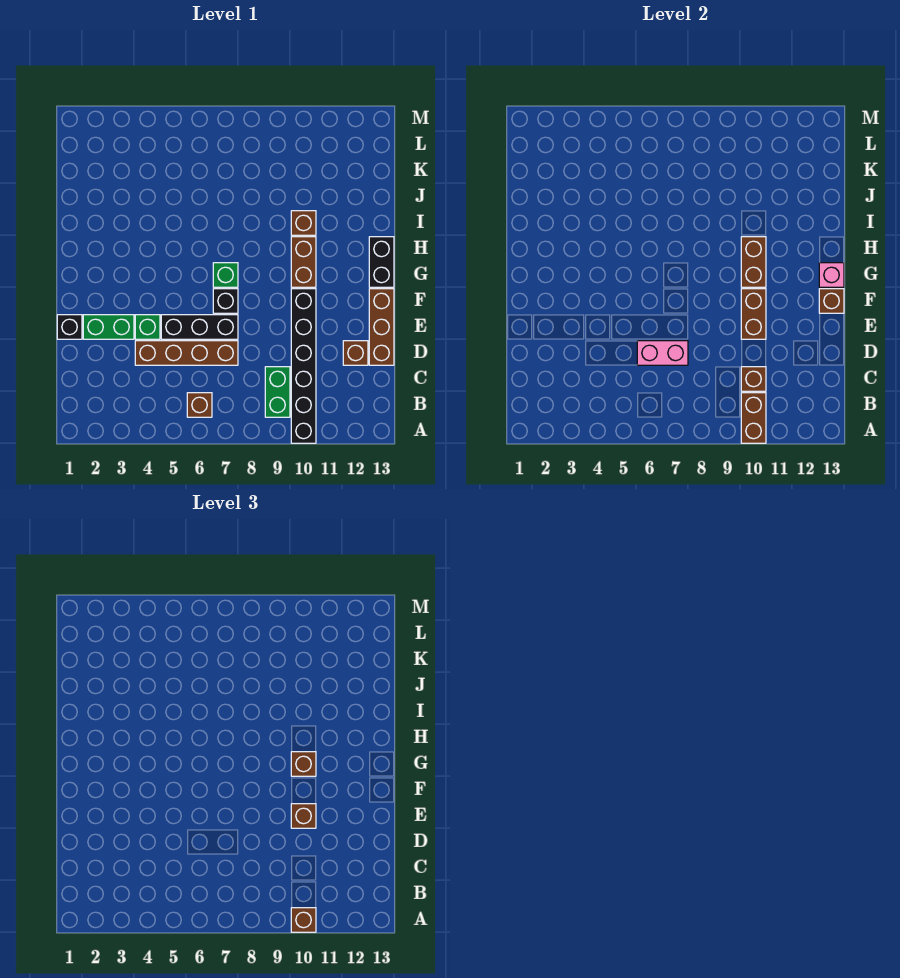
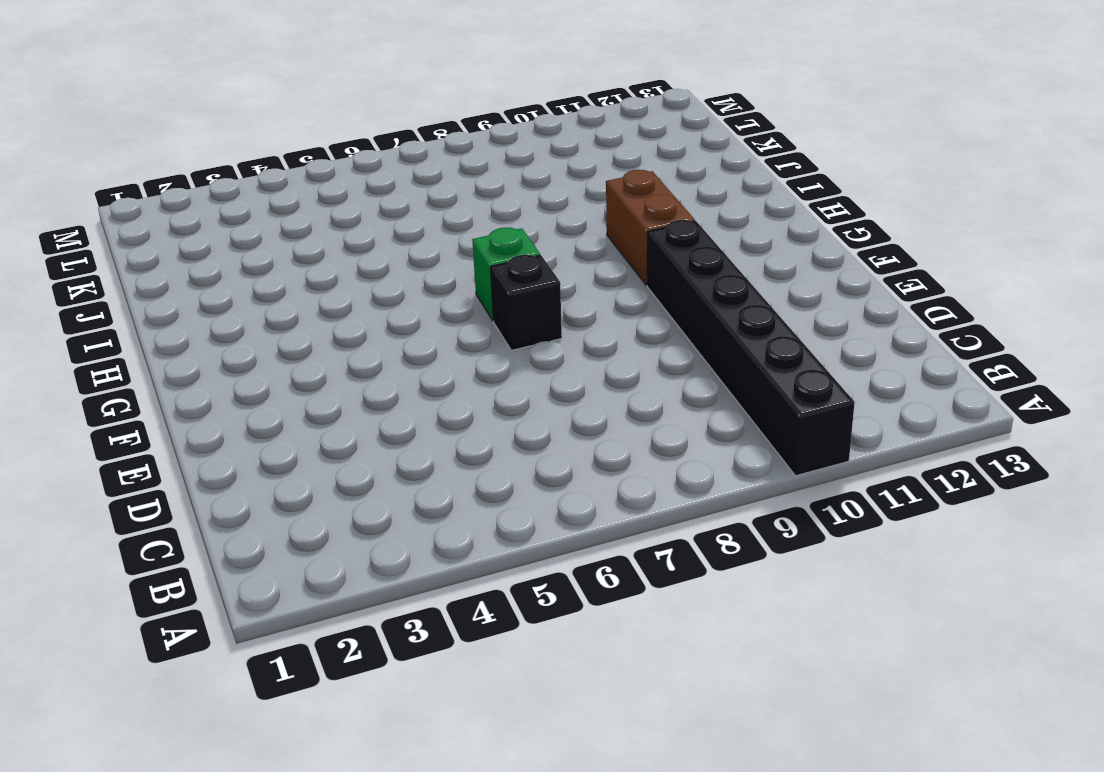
none -> brown brick B6 level 1
none -> green brick B9:C9 level 1
none -> brown brick D4:D7 level 1

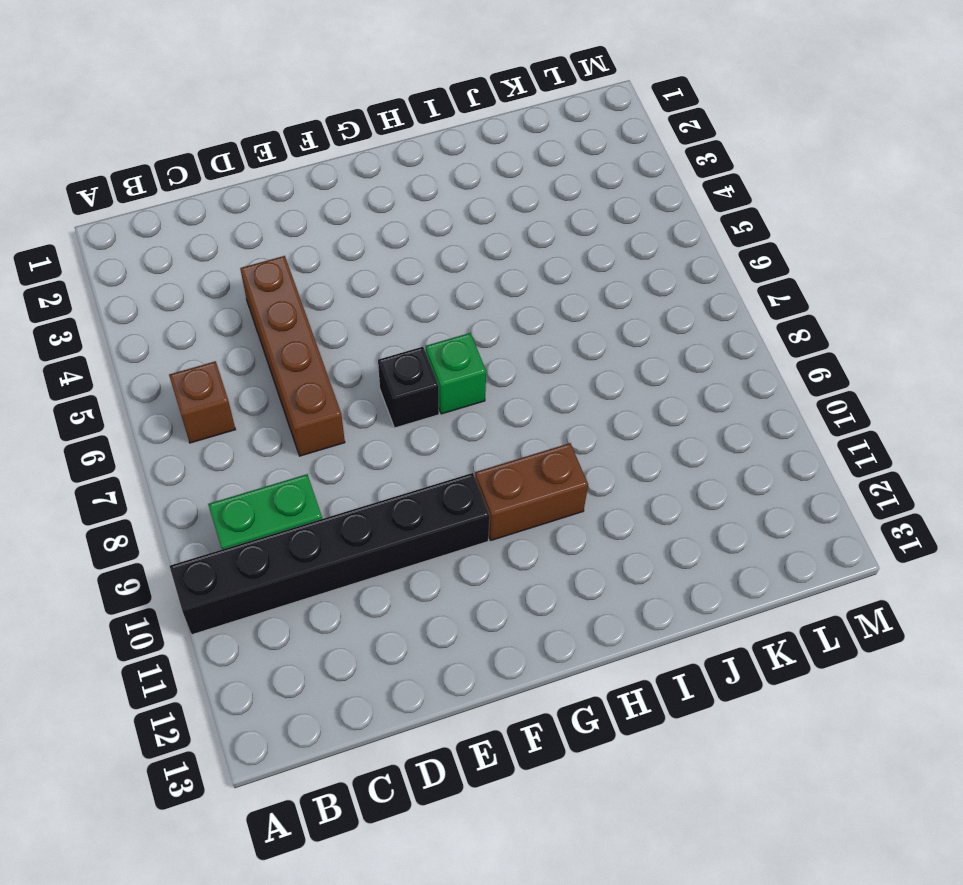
none -> brown brick D12 level 1
none -> brown brick D13:F13 level 1
none -> black brick E1 level 1

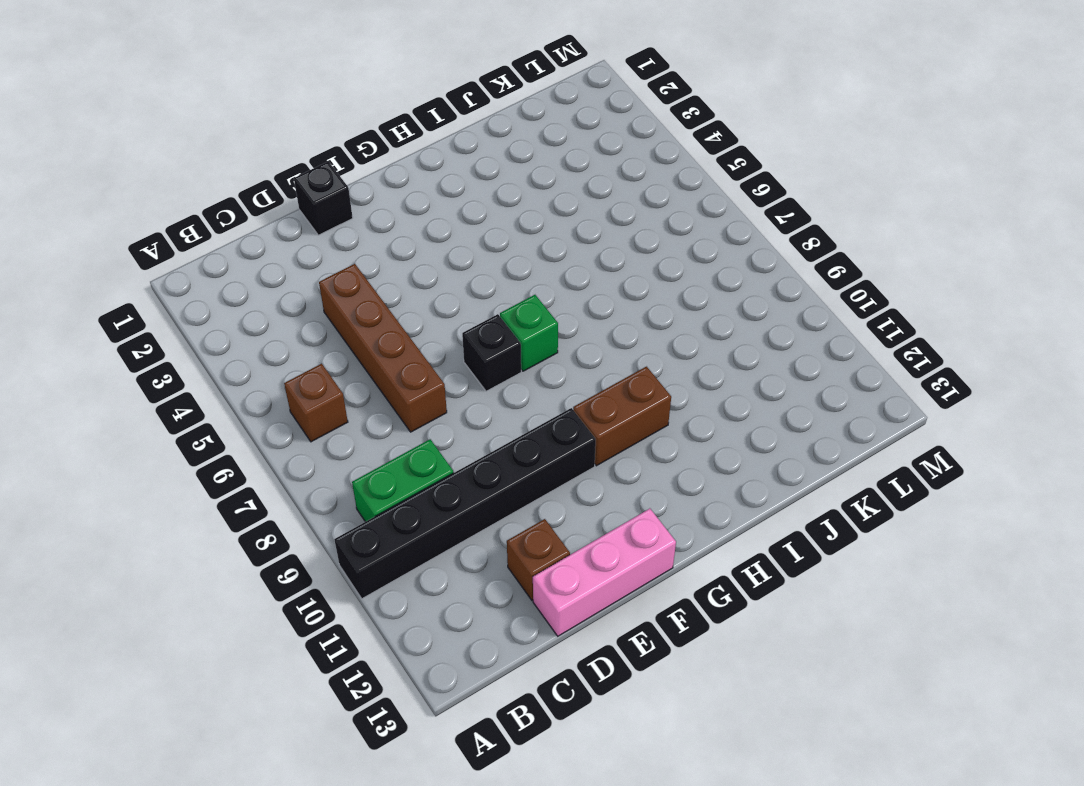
pink brick D13:F13 level 1 -> brown brick D13:F13 level 1
none -> green brick E2:E3 level 1
none -> green brick E4 level 1
none -> black brick E5:E7 level 1

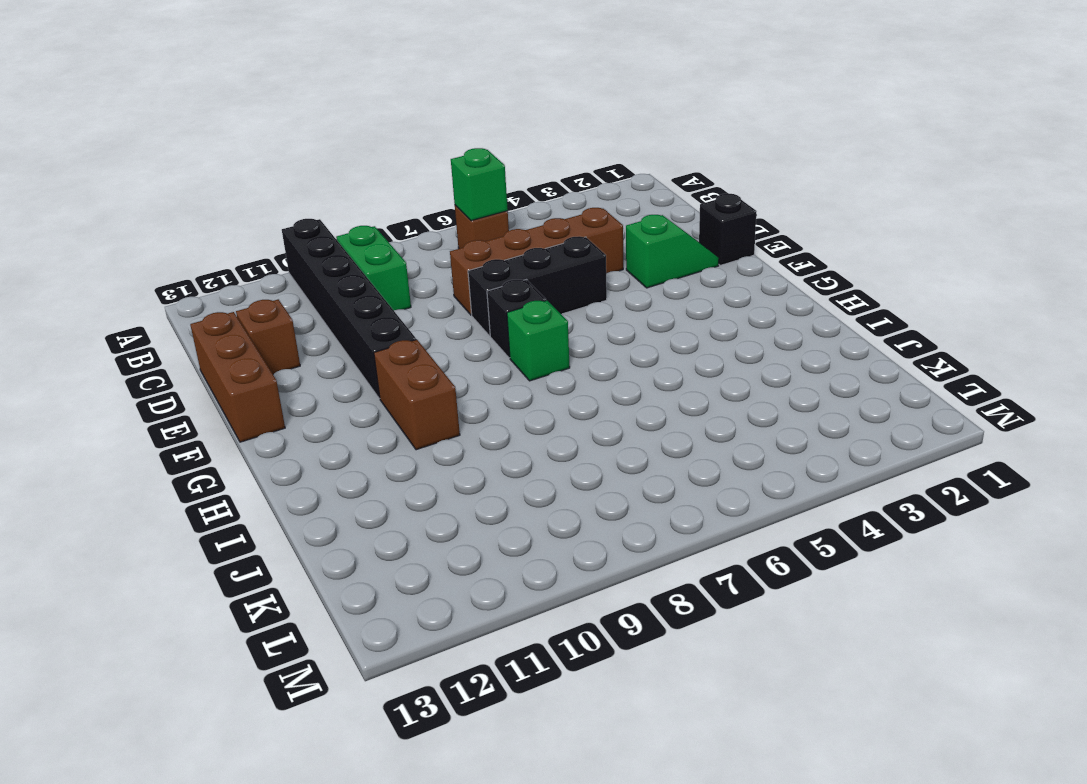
green brick B6 level 2 -> green brick E4 level 1
green slope E2:E3 level 1 top 3 -> green brick E2:E3 level 1
none -> black brick G13:H13 level 1
none -> brown brick I10 level 1
none -> brown brick A10:B10 level 2

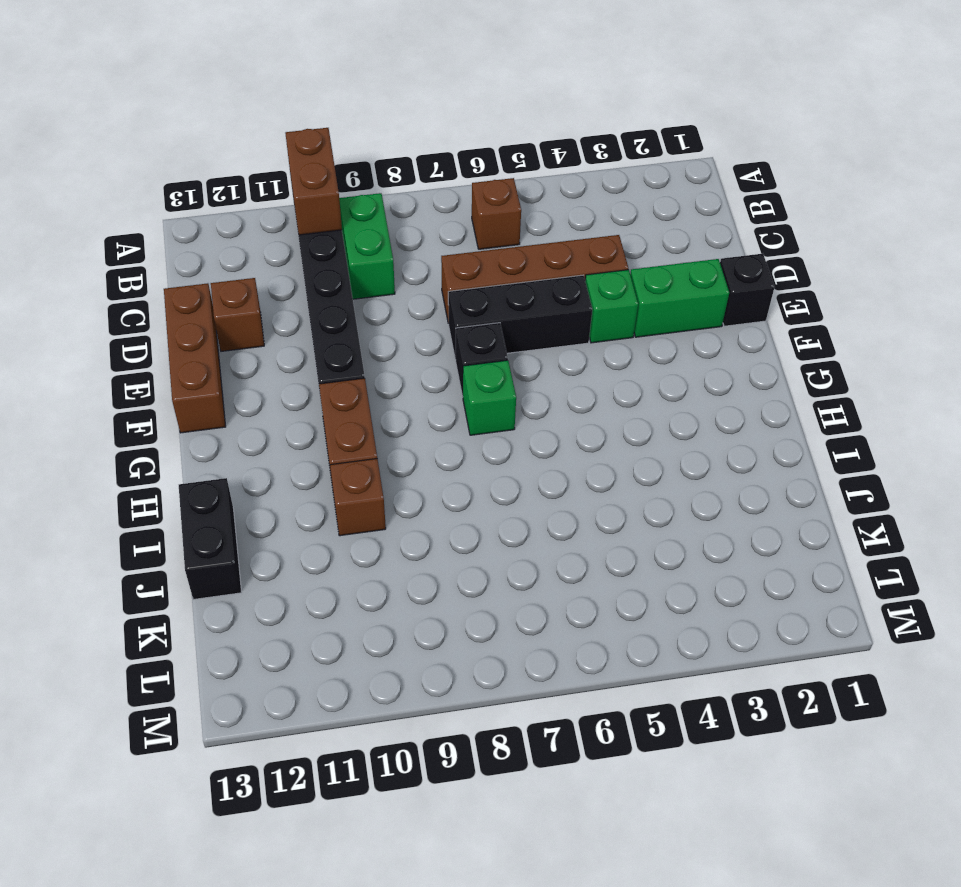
black brick I13:J13 level 1 -> black brick G13:H13 level 1
none -> brown brick C10 level 2
none -> pink brick D6:D7 level 2
none -> brown brick E10:F10 level 2

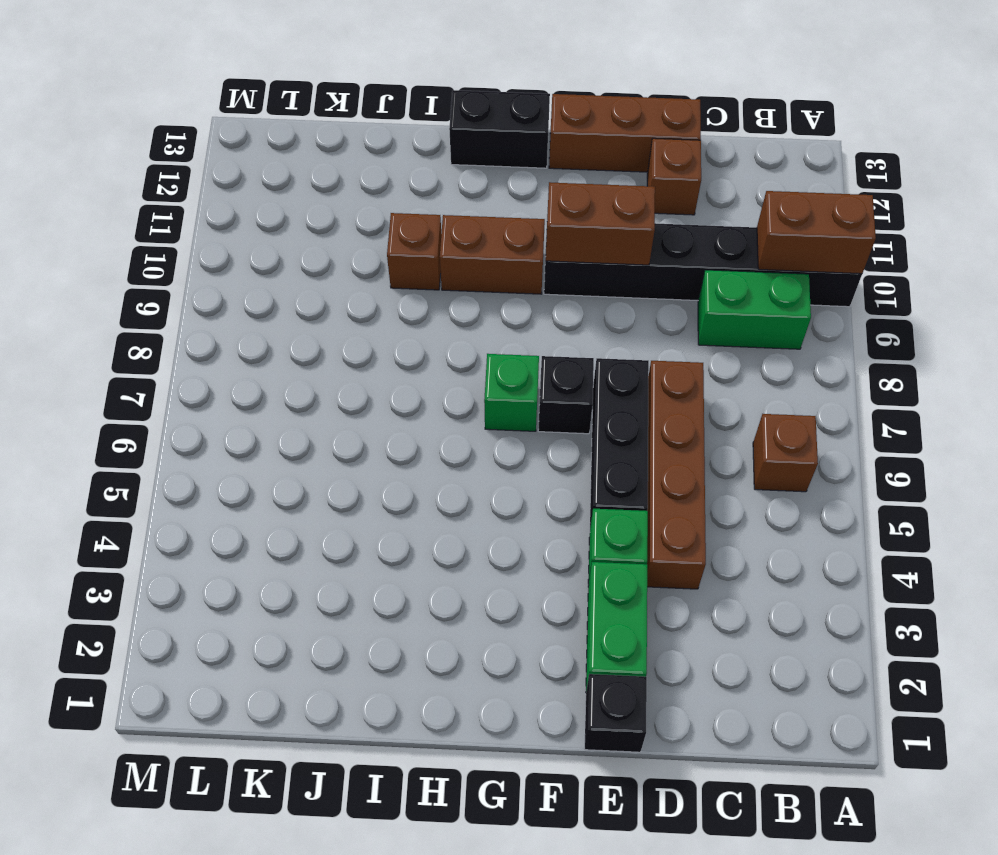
none -> brown brick C10 level 2
none -> pink brick D6:D7 level 2
none -> brown brick F13 level 2

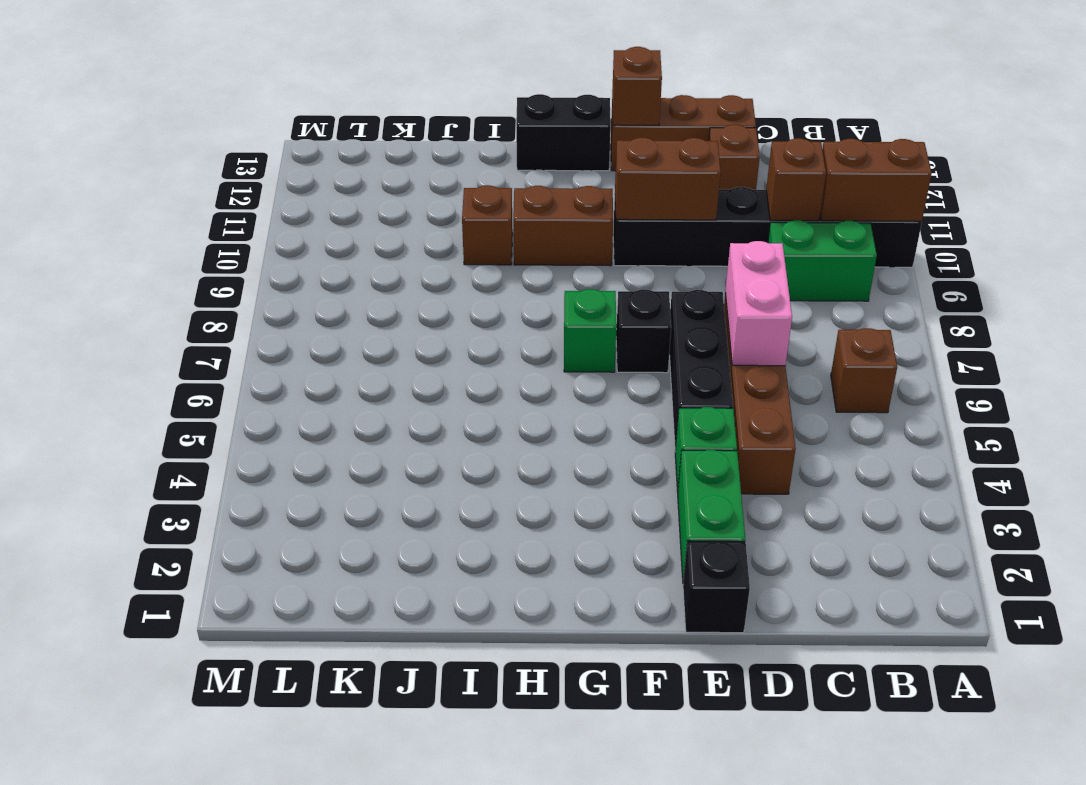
none -> brown brick G10:H10 level 2
none -> pink brick G13 level 2
none -> brown brick A10 level 3

